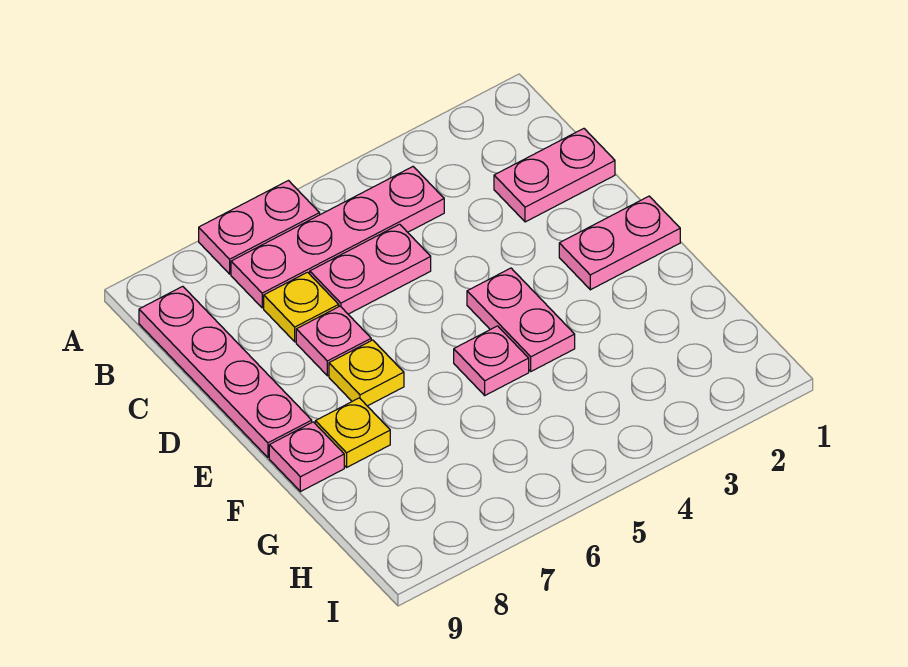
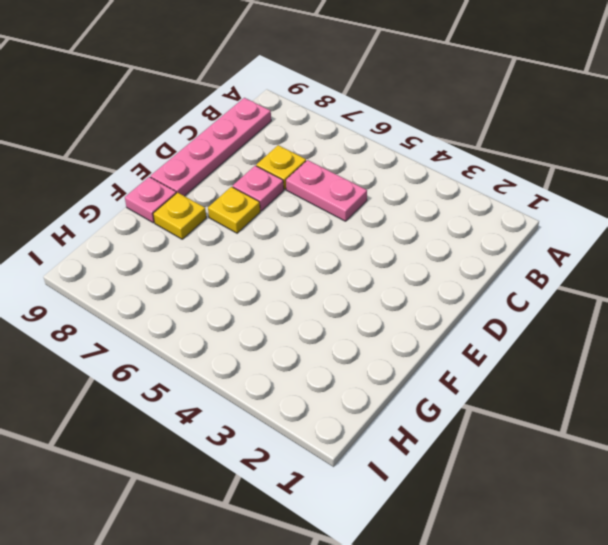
none -> pink plate A6:A7 level 1
none -> pink plate B4:B7 level 1
none -> pink plate C1:C2 level 1

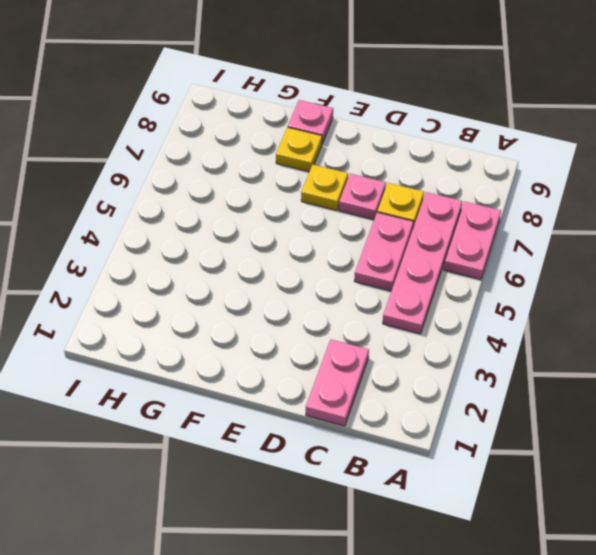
none -> pink plate B9:E9 level 1
none -> pink plate E1:E2 level 1
none -> pink plate E4:F4 level 1

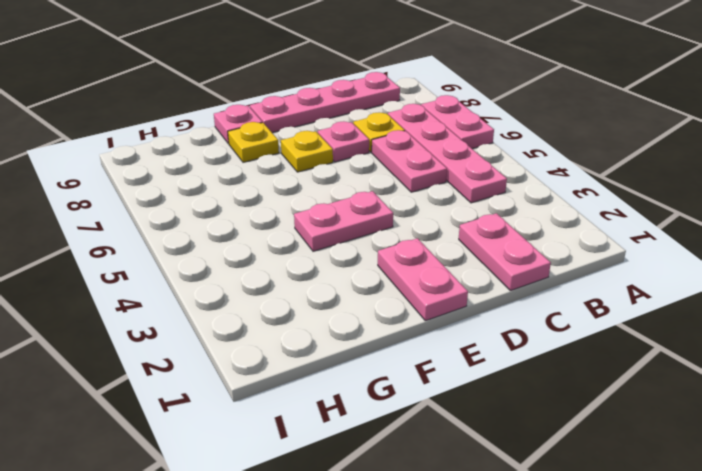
none -> pink plate F5 level 1

